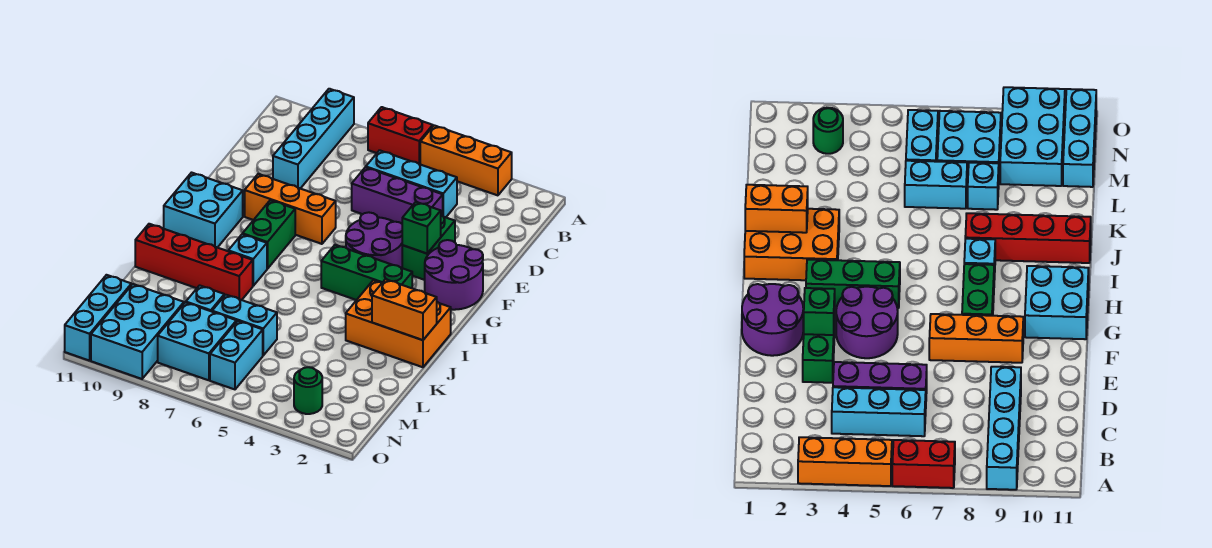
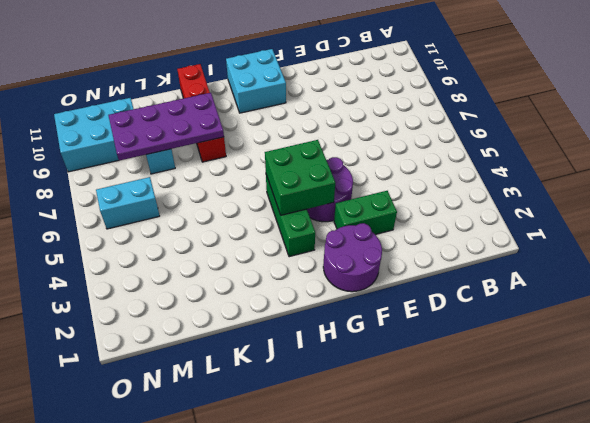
green brick G4:H5 level 2 -> none
purple plate J8:M9 level 2 -> none
none -> orange brick A3:A5 level 1
none -> red brick A6:A7 level 1
none -> cyan brick A9:D9 level 1

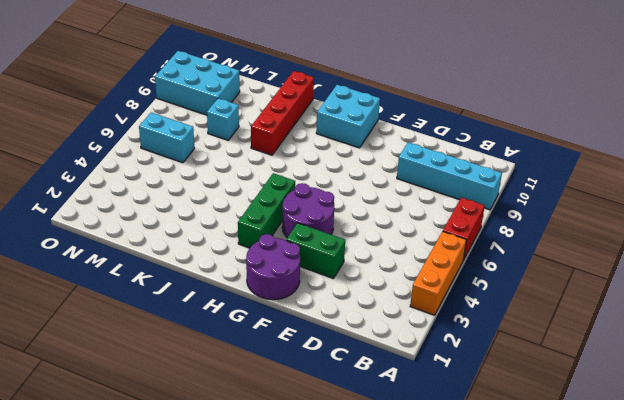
none -> cyan brick C4:C6 level 1
none -> purple brick D4:D6 level 1
none -> orange brick F7:F9 level 1

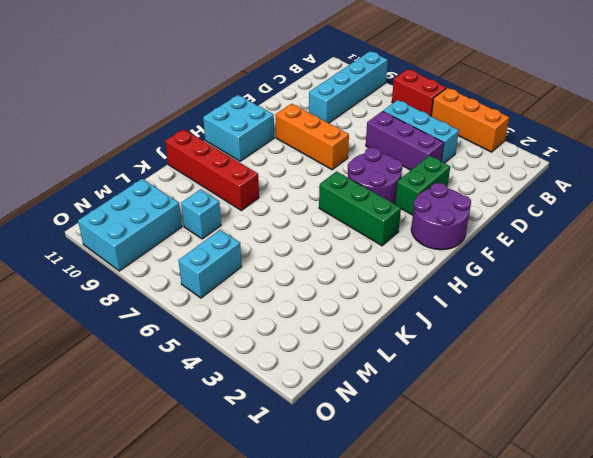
none -> green brick G8:H8 level 1
none -> orange brick I1:J3 level 1
none -> cyan brick I8 level 1

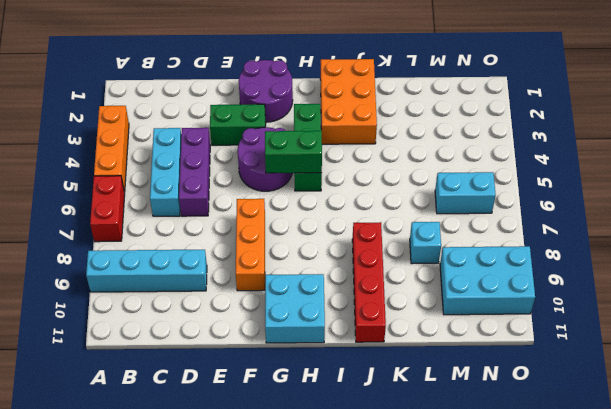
green brick G5:H5 level 2 -> green brick G8:H8 level 1
none -> cyan brick I8 level 1
none -> cyan brick L6:L7 level 1
none -> cyan brick M7:N8 level 1

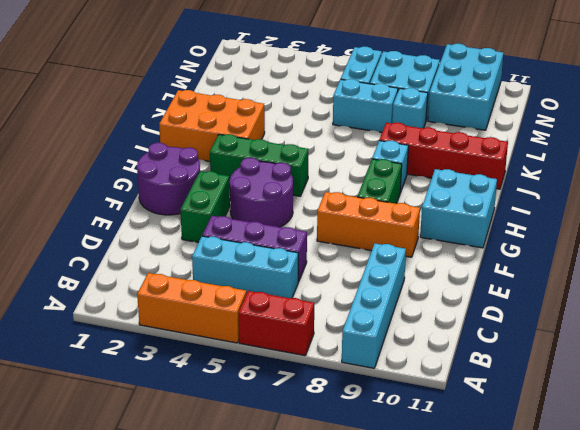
none -> cyan brick M11:O11 level 1
none -> green round brick N3 level 1
none -> green brick F3 level 2

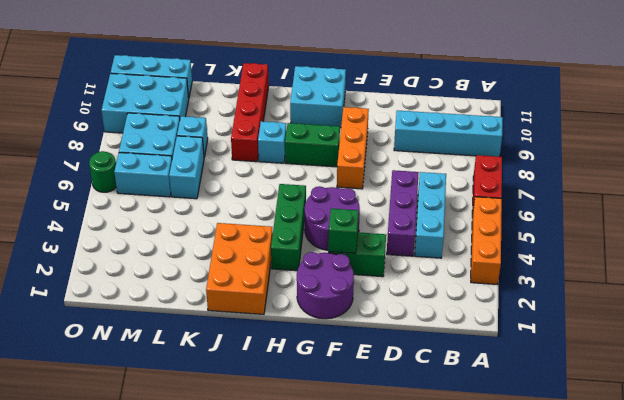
green round brick O6 level 1 -> green round brick N3 level 1
none -> orange brick J1:J2 level 2

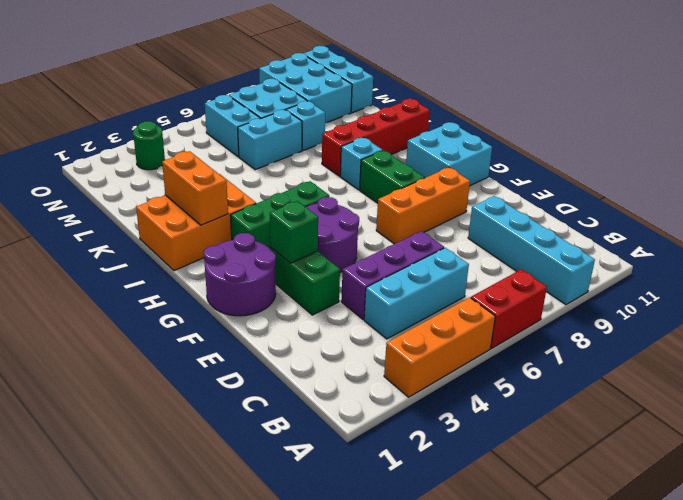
orange brick I2:J2 level 2 -> orange brick J1:J2 level 2

